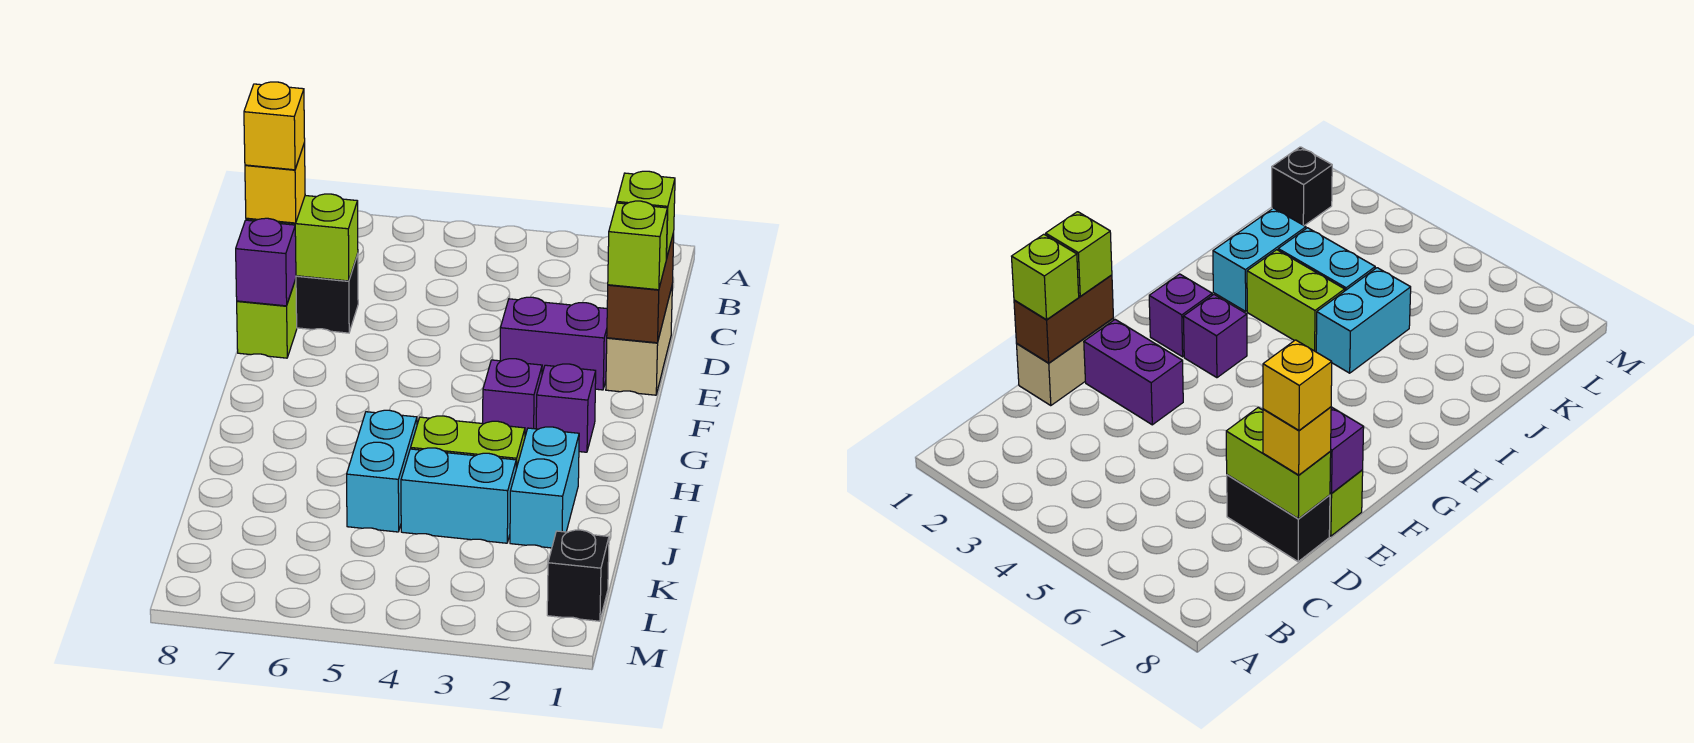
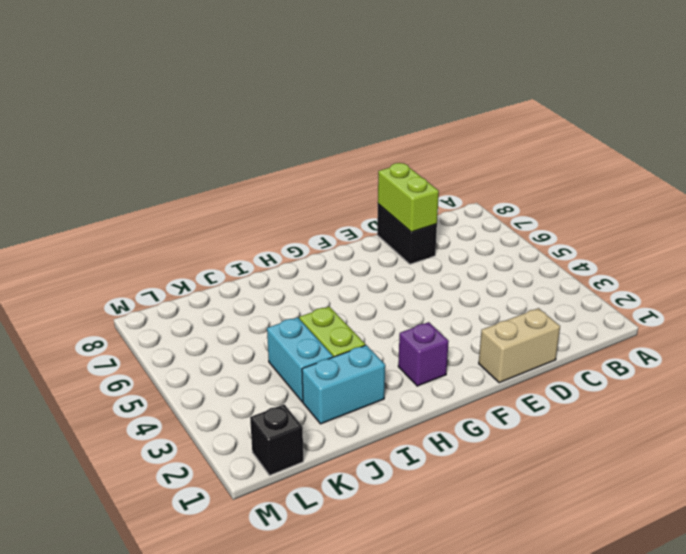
none -> purple brick E2:E3 level 1
none -> lime brick E8 level 1
none -> purple brick G3 level 1

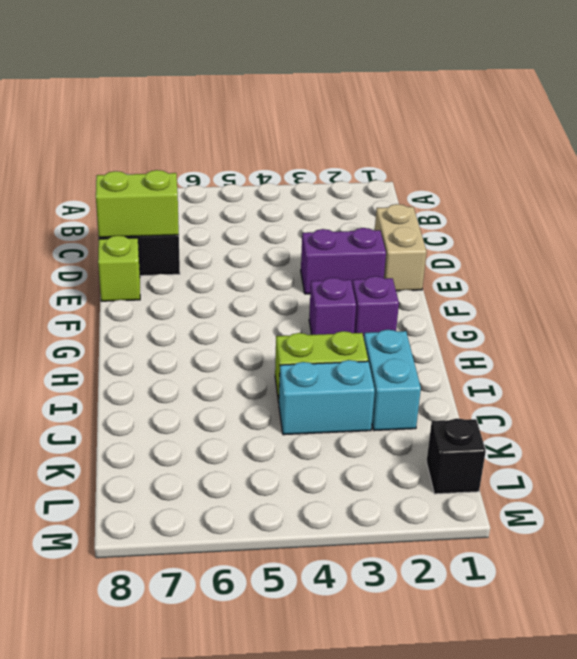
none -> cyan brick I5:J5 level 1
none -> brown brick D1:E1 level 2
none -> purple brick E8 level 2

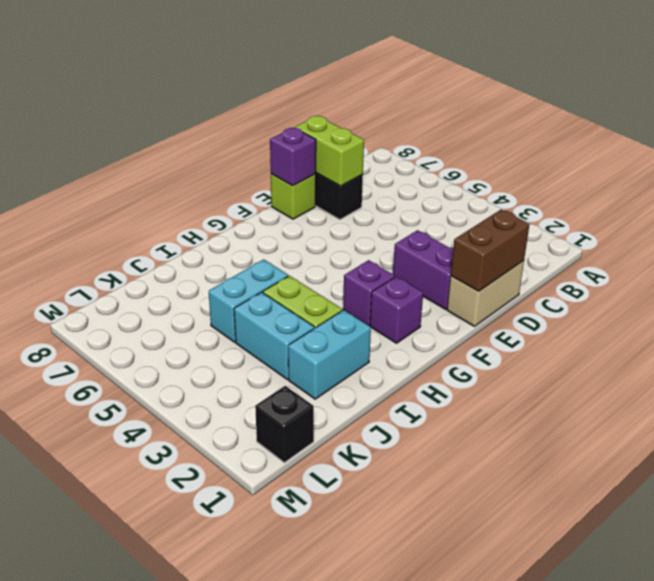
none -> lime brick D1 level 3
none -> yellow brick D8 level 3
none -> lime brick E1 level 3

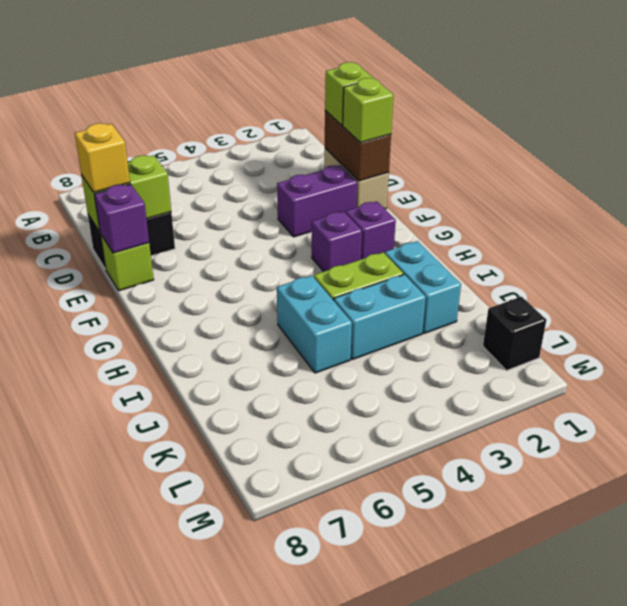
none -> yellow brick D8 level 4

